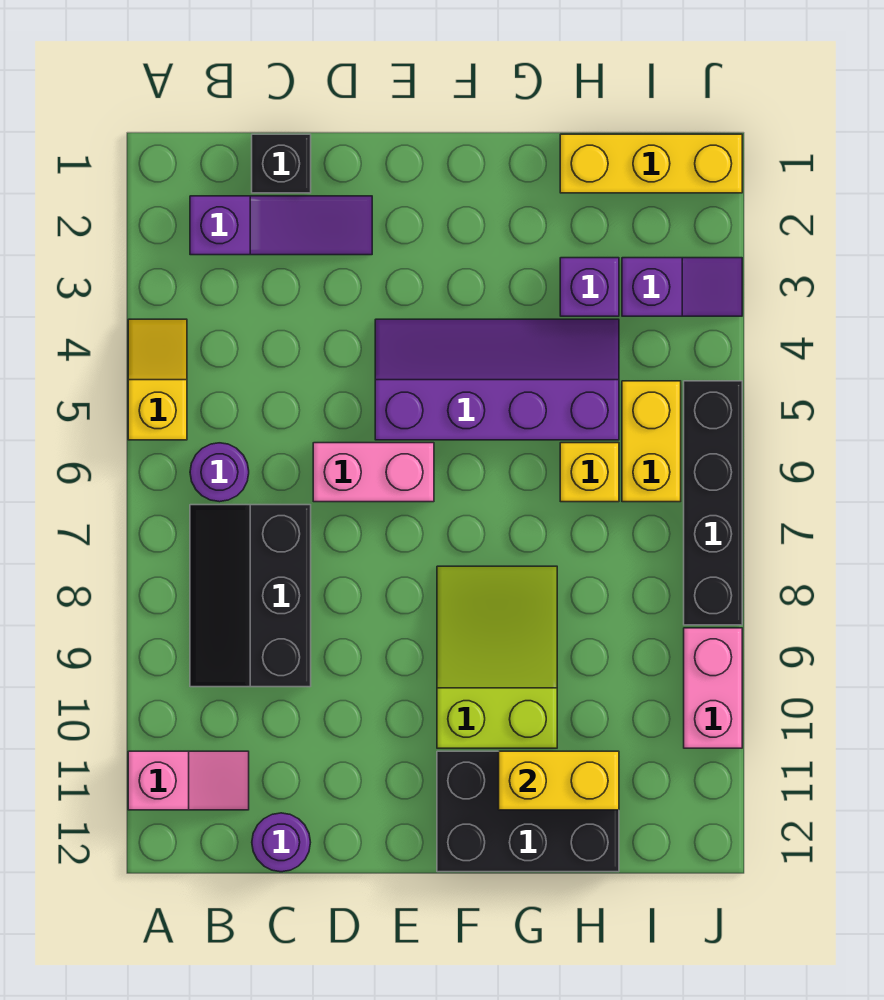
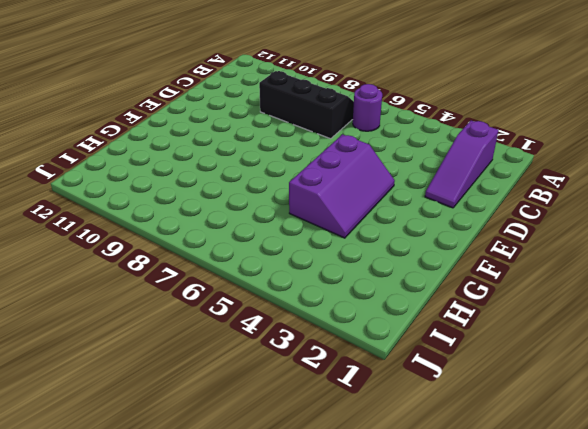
purple slope E4:G5 level 1 top 5 -> purple slope E4:H5 level 1 top 5
none -> yellow slope A4:A5 level 1 top 5
none -> pink slope A11:B11 level 1 top A
none -> black brick C1 level 1

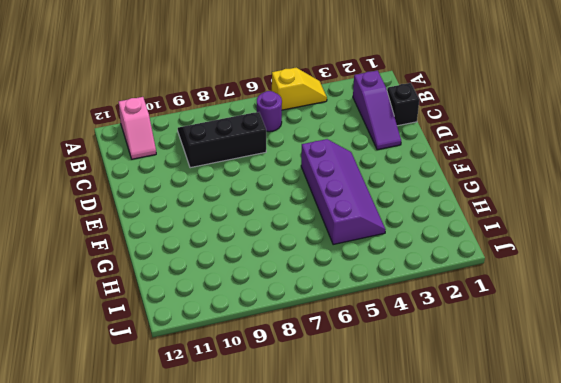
none -> purple round brick C12 level 1
none -> pink brick D6:E6 level 1
none -> lime slope F8:G10 level 1 top 10

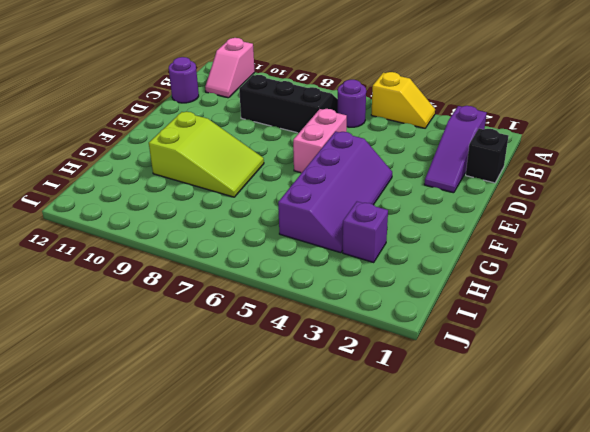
none -> black brick F11:H12 level 1
none -> yellow brick H1:J1 level 1
none -> yellow brick H6 level 1

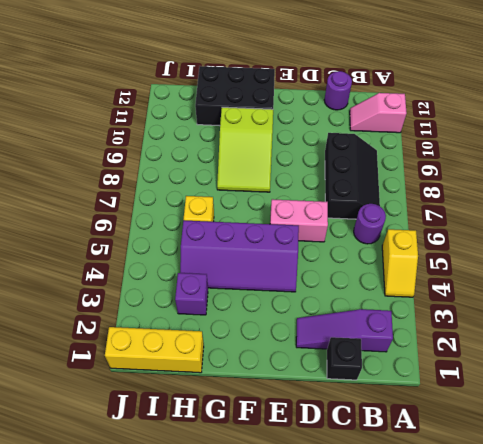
none -> purple slope I3:J3 level 1 top I
none -> yellow brick I5:I6 level 1
none -> black brick J5:J8 level 1

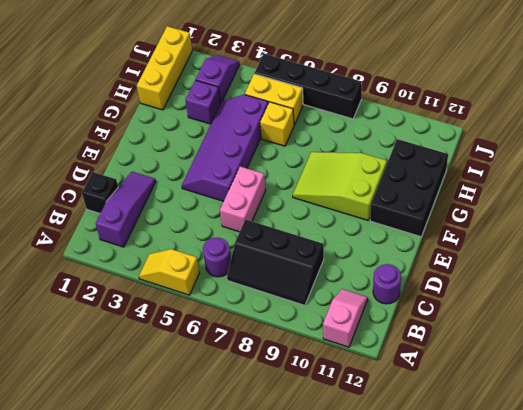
none -> pink brick J9:J10 level 1
none -> yellow brick G11:H11 level 2

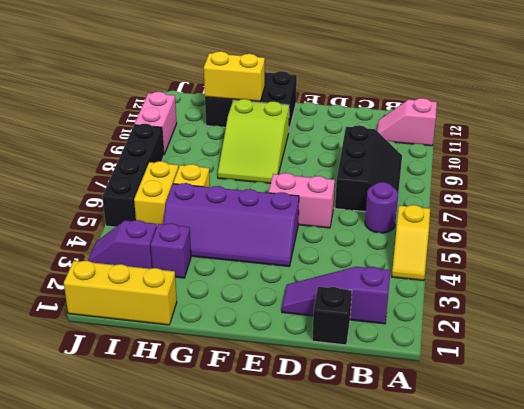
none -> purple round brick C12 level 1

